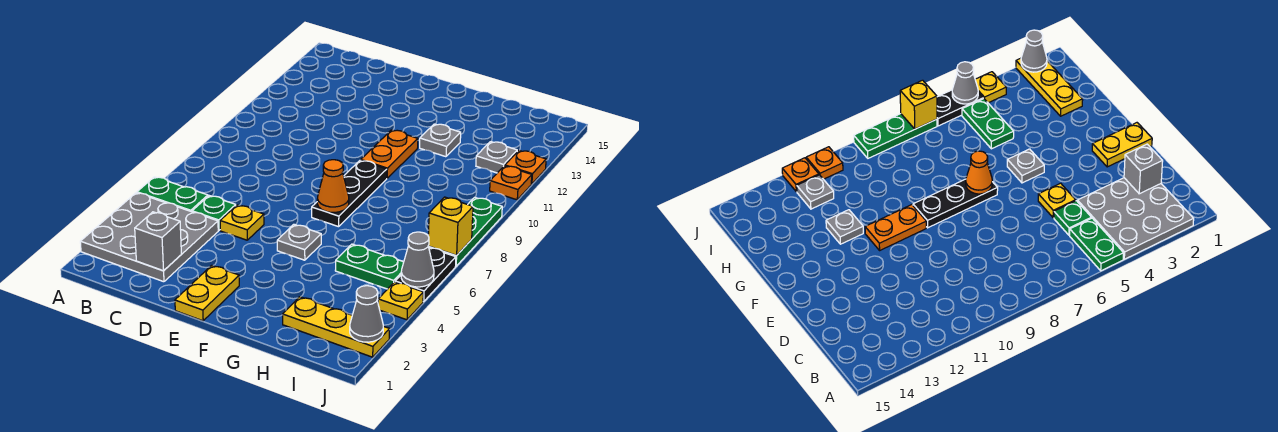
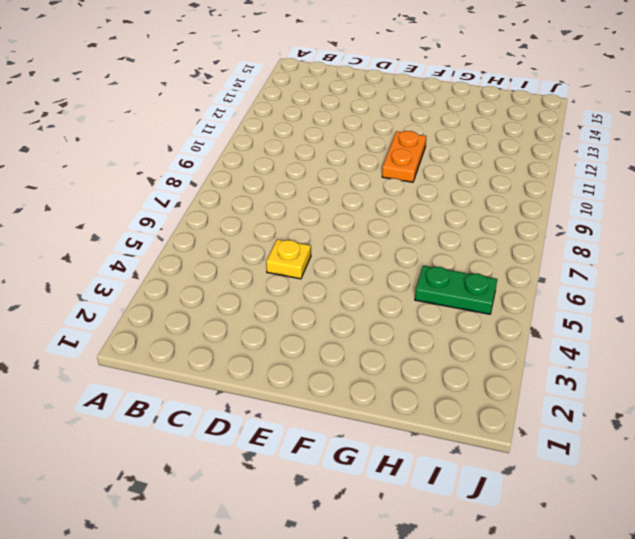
none -> grey plate A2:C4 level 1
none -> green plate A5:B5 level 1
none -> green plate C5 level 1

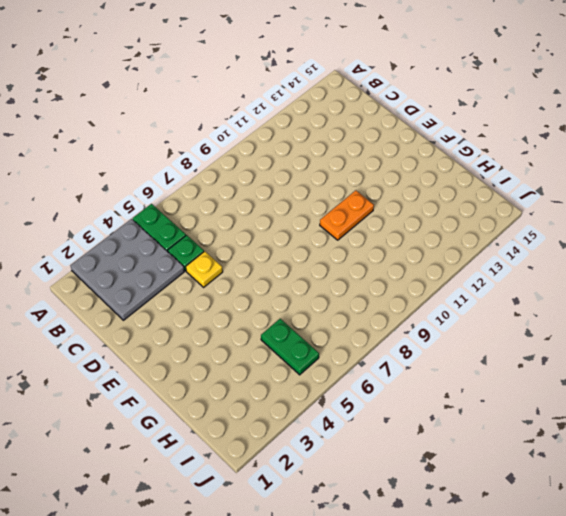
none -> yellow plate E1:E2 level 1
none -> grey plate F5 level 1
none -> black plate F7:F9 level 1

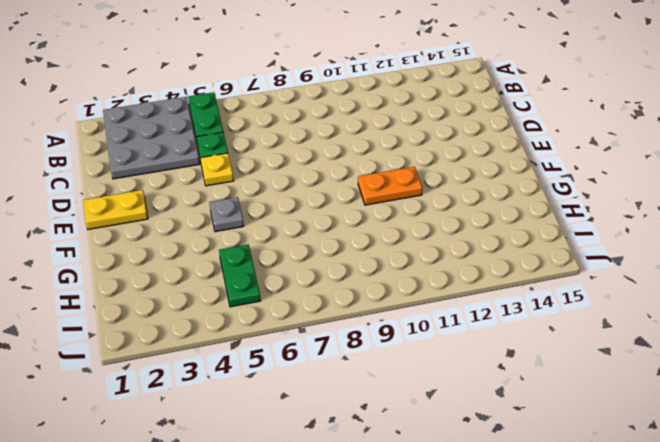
none -> black plate F7:F9 level 1
none -> grey plate G12 level 1
none -> yellow plate H2:J2 level 1

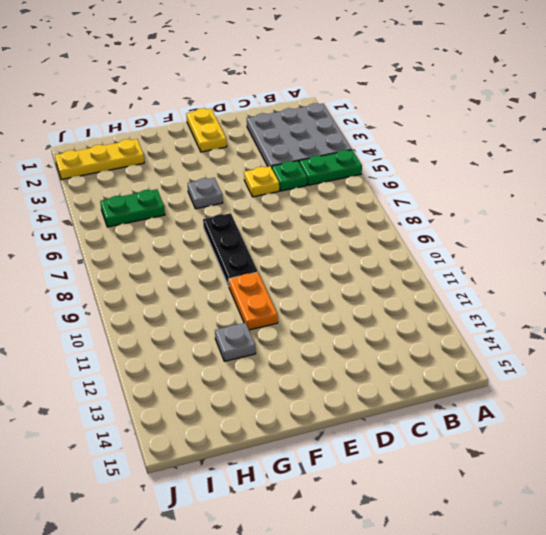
none -> grey plate I12 level 1
none -> yellow plate J4 level 1
none -> black plate J5:J6 level 1

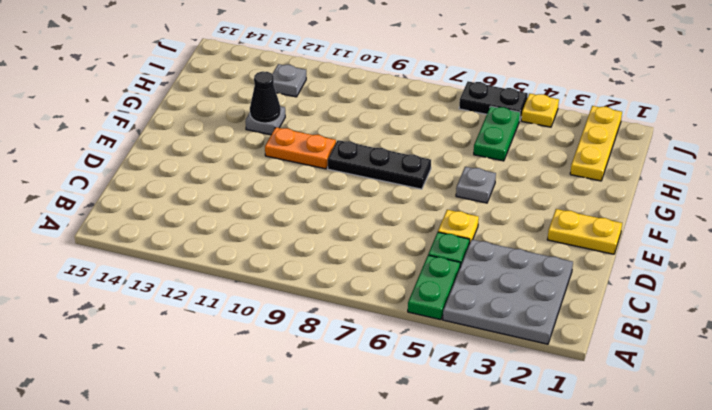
black cone G12 level 2 -> none
none -> green plate J7:J9 level 1
none -> orange plate J11 level 1
none -> orange plate J12 level 1

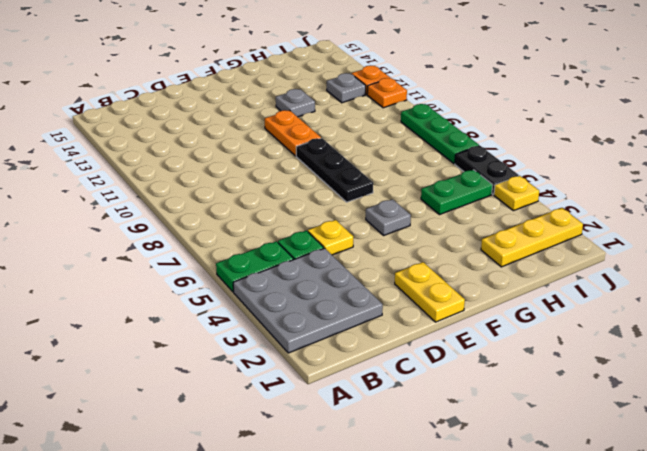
none -> grey brick C2 level 2
none -> orange cone F7 level 2
none -> grey cone J2 level 2

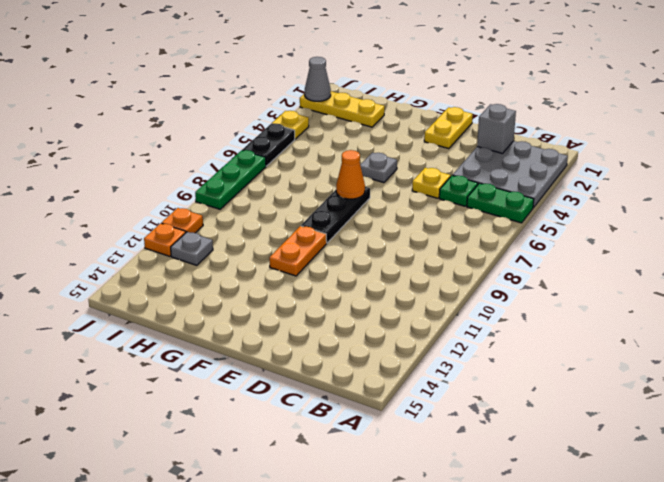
none -> grey plate G12 level 1
none -> green plate H5:I5 level 1
none -> grey cone J5 level 2

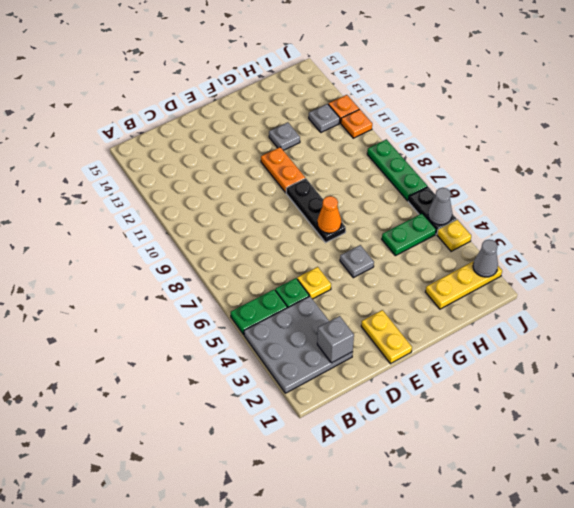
none -> yellow brick J7 level 2

